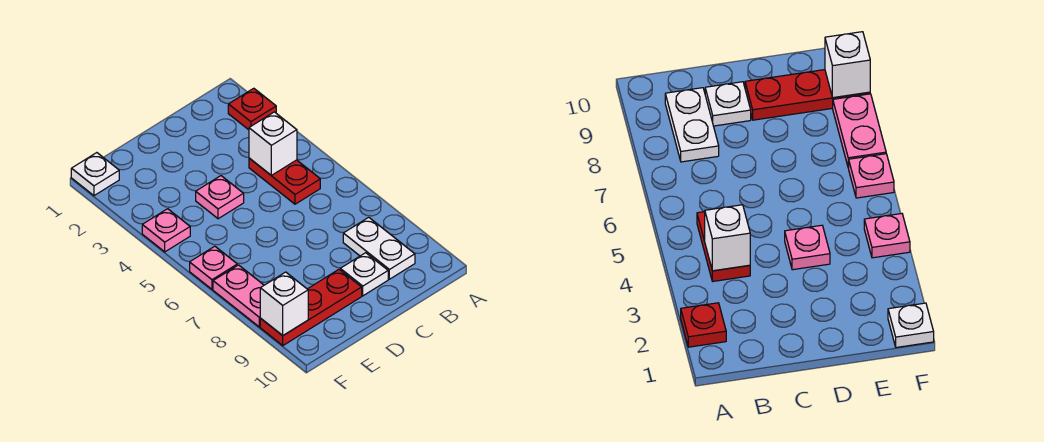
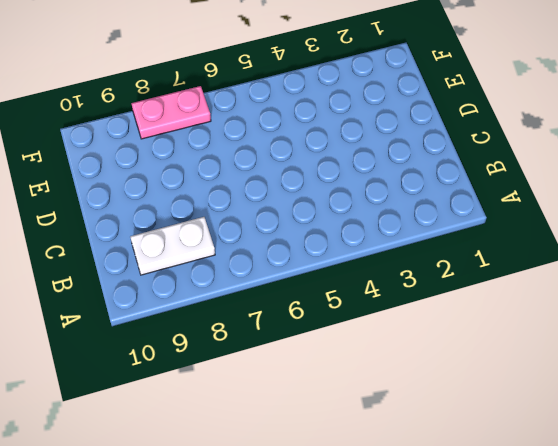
none -> red plate A2 level 1
none -> red plate B4:B5 level 1
none -> white plate C9 level 1

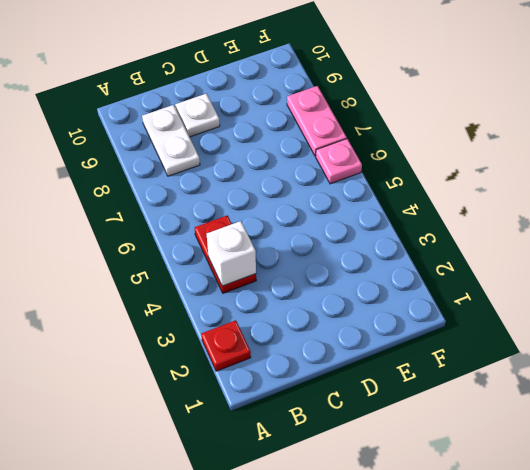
none -> pink plate D4 level 1
none -> red plate D9:F9 level 1
none -> white plate F1 level 1

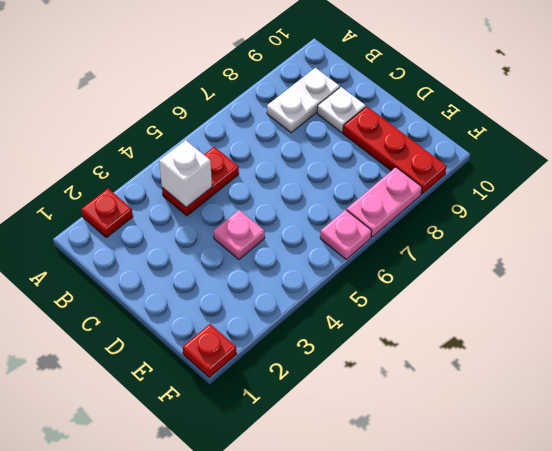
red plate F1 level 1 -> white plate F1 level 1
none -> pink plate F4 level 1
none -> white brick F9 level 2

